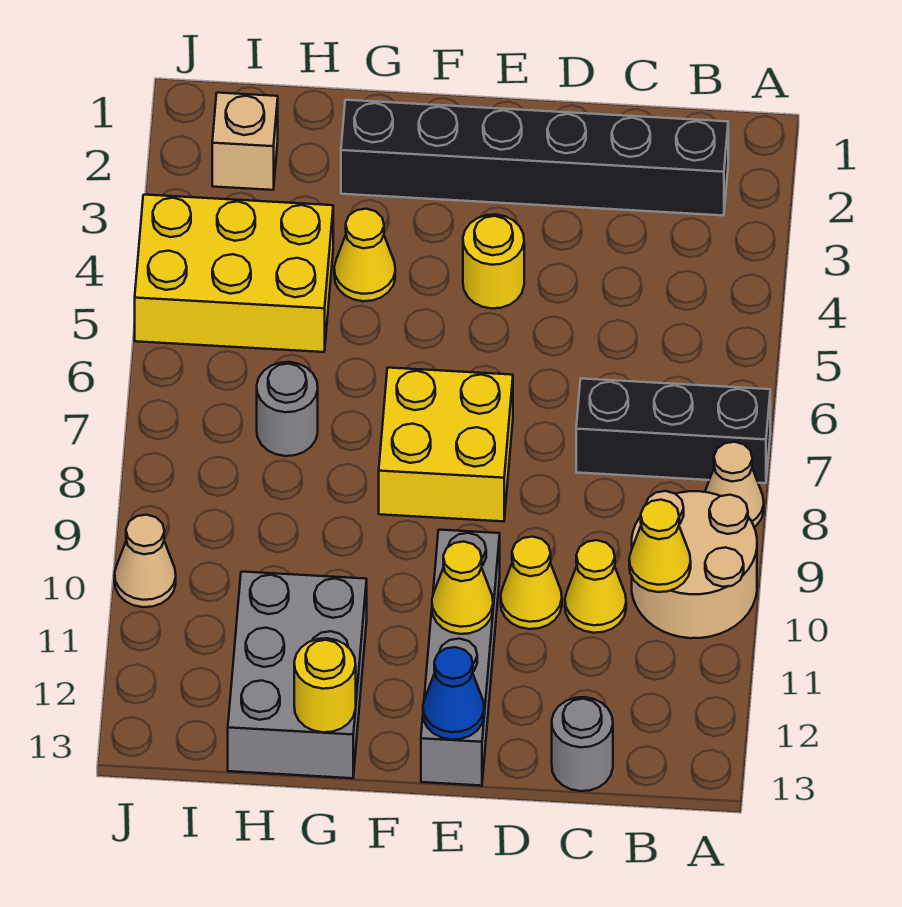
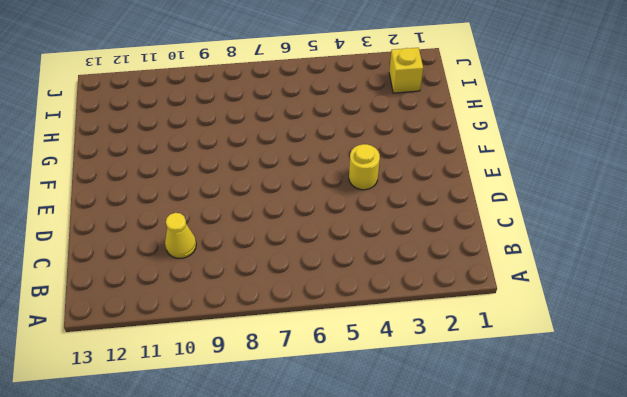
yellow brick I2 level 1 -> tan brick I2 level 1
none -> black brick A7:C7 level 1
none -> tan cone A8 level 1
none -> tan round brick A9:B10 level 1

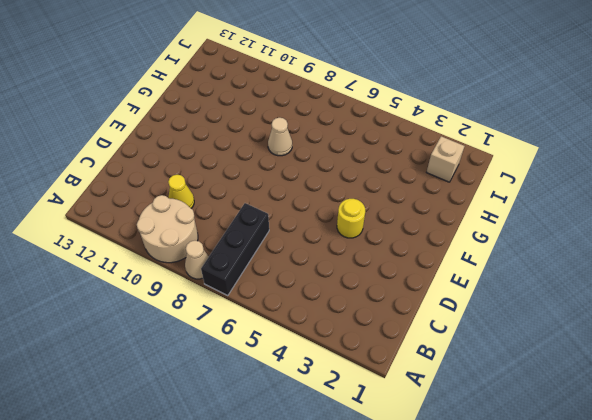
tan cone G8 level 1 -> tan cone J10 level 1
none -> black brick B2:G2 level 1
none -> grey round brick C13 level 1
none -> yellow cone D10 level 1

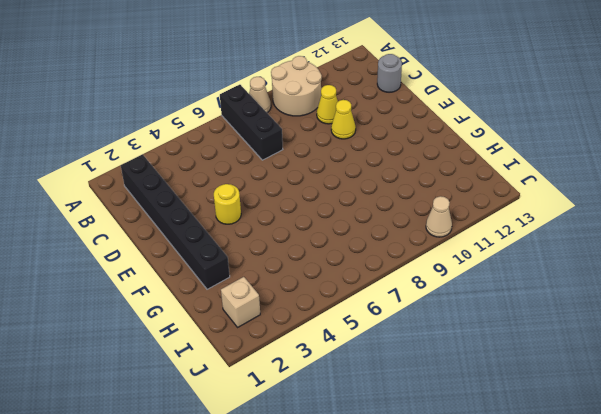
none -> yellow brick E7:F8 level 1
none -> grey brick E10:E13 level 1
none -> yellow cone G4 level 1

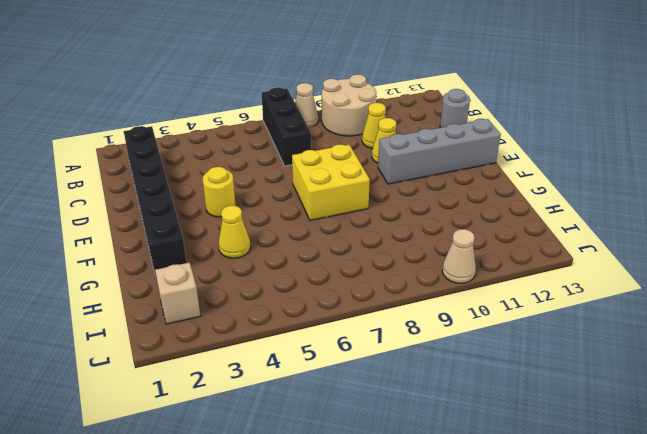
none -> grey brick G11:H13 level 1
none -> yellow brick H4:J5 level 1
none -> grey round brick H7 level 1

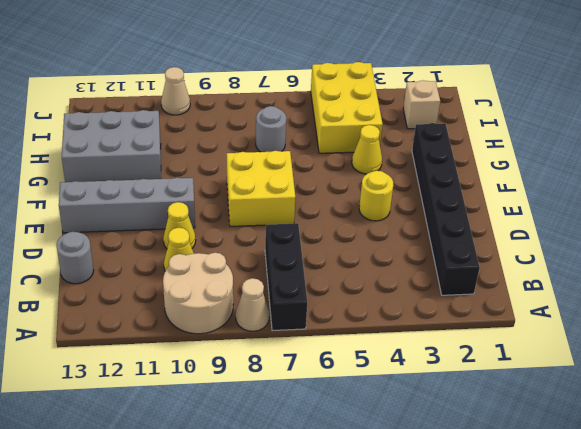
none -> yellow cone B10 level 2
none -> yellow cone E11 level 2
none -> blue cone E13 level 2

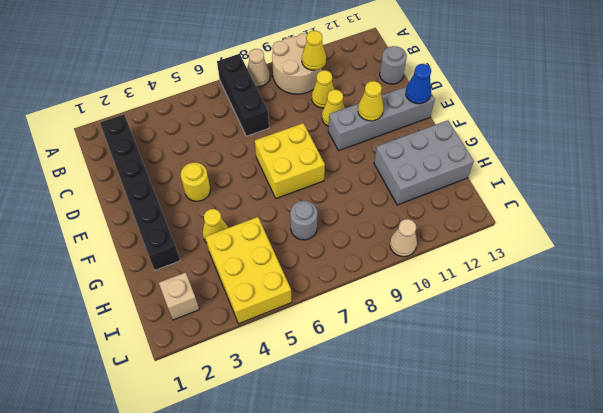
none -> yellow round brick G13 level 2

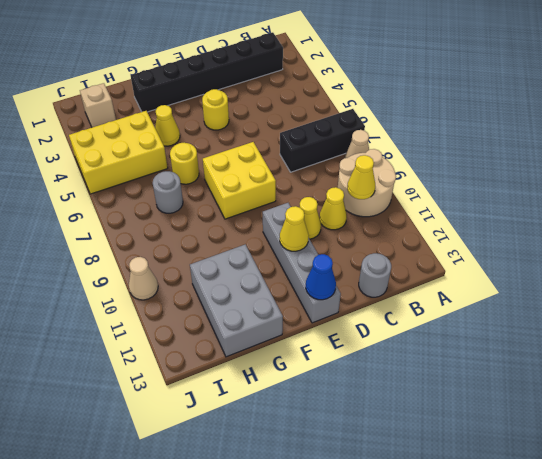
yellow round brick G6 level 1 -> yellow round brick G13 level 2

